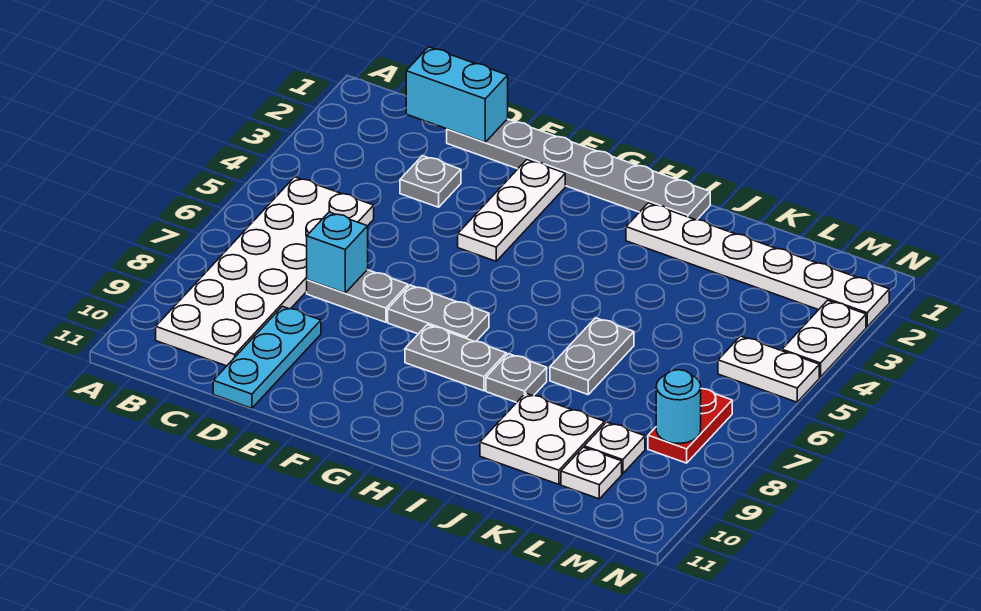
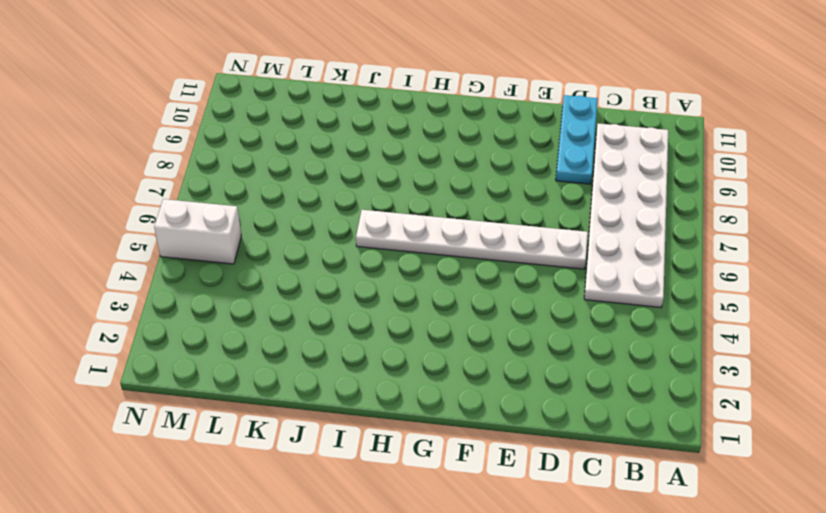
white plate D6:I6 level 1 -> white plate I2:N2 level 1
white brick M5:N5 level 1 -> white plate M5:N5 level 1
none -> grey plate D1:I1 level 1
none -> grey plate D3 level 1
none -> grey plate D7:E7 level 1

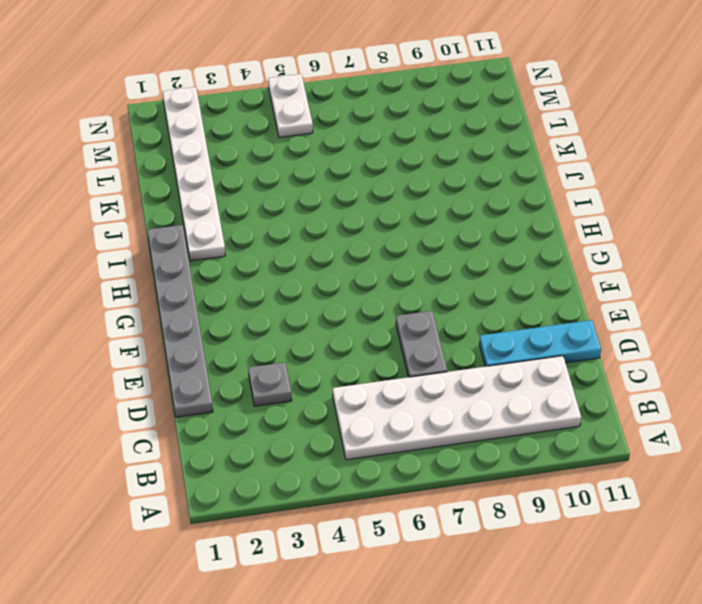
none -> white plate F2:F4 level 1
none -> grey plate F7:G7 level 1
none -> grey plate G8:H8 level 1

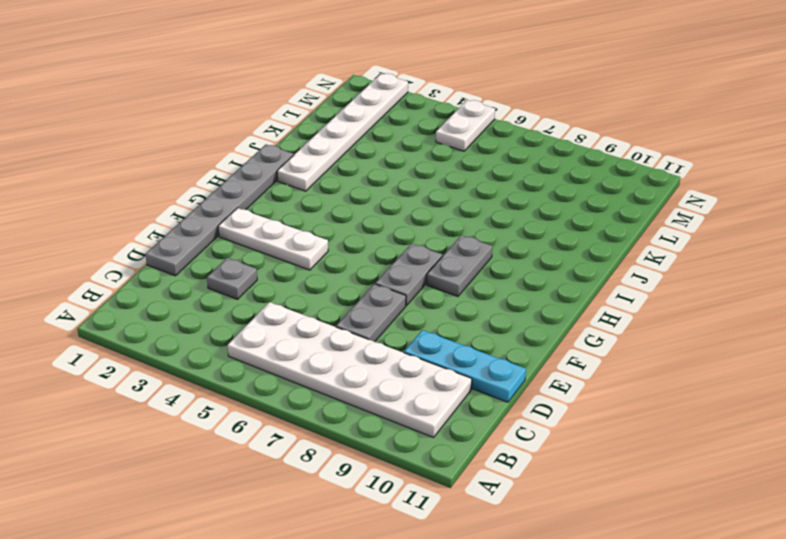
none -> grey plate I8 level 1
none -> grey plate J6:J7 level 1
none -> white plate J9:K10 level 1

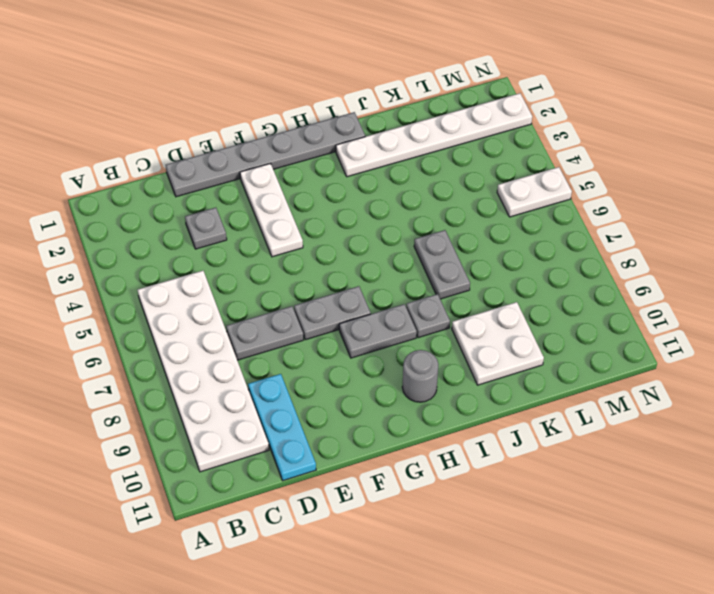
grey round brick H10 level 1 -> none
none -> white plate L9 level 1
none -> white plate L10 level 1
none -> red plate M7:M8 level 1

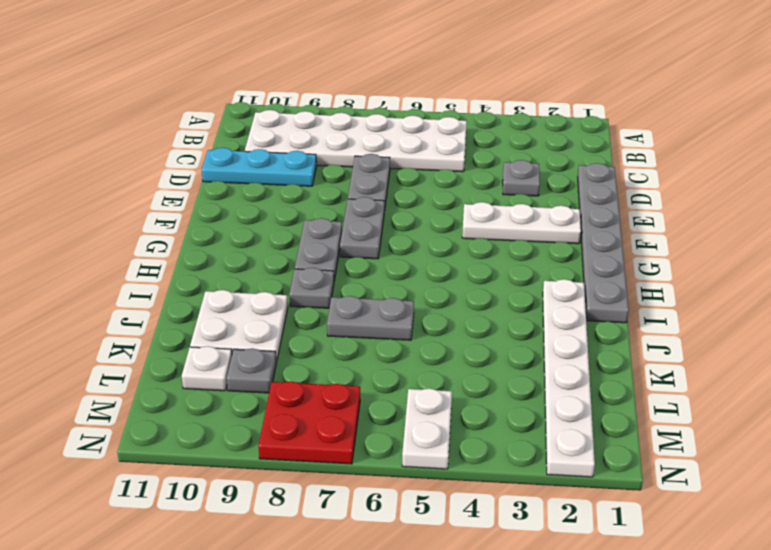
grey plate L9 level 1 -> white plate L9 level 1
red plate M7:N8 level 1 -> red plate M7:M8 level 1
none -> white plate N3:N4 level 1
none -> cyan brick C1:D1 level 2
none -> cyan brick D7 level 2

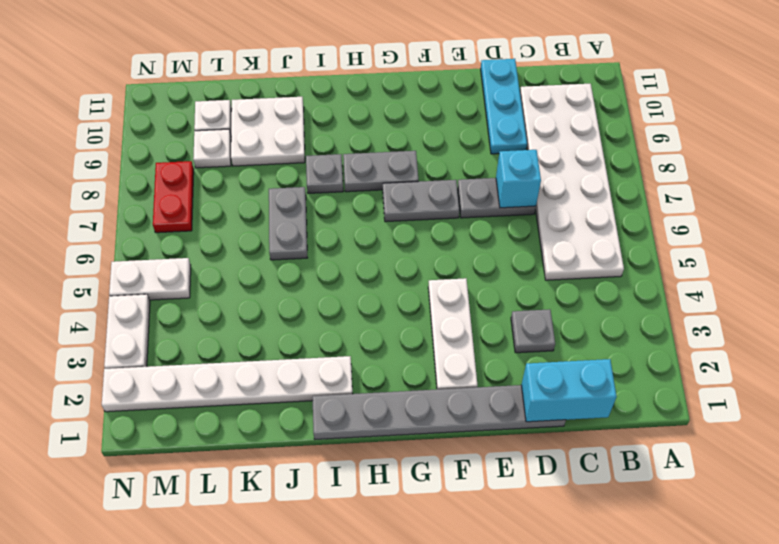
none -> cyan round brick M8 level 2

